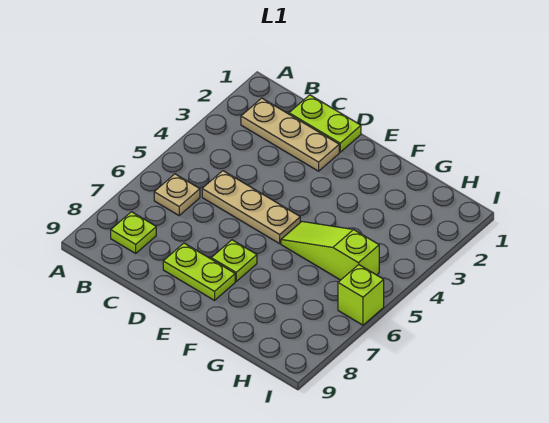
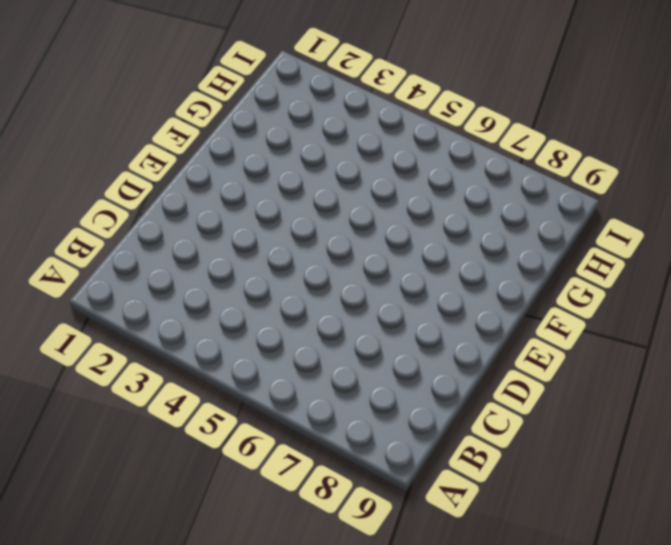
none -> tan plate B2:D2 level 1
none -> tan plate B6 level 1

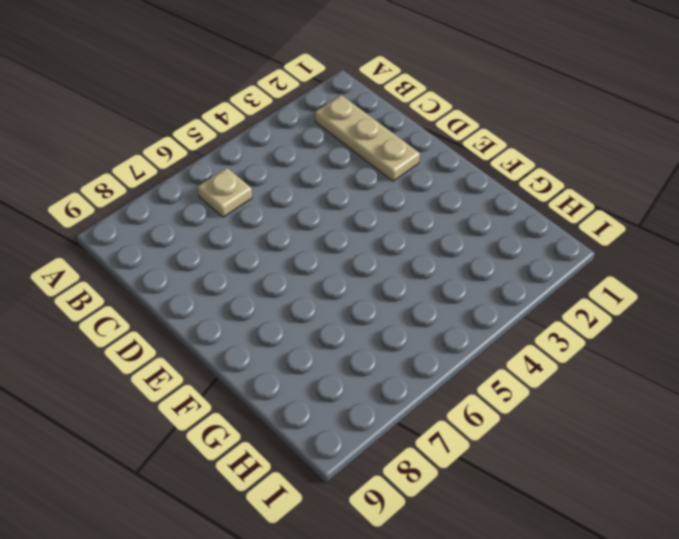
none -> lime plate B8 level 1
none -> lime plate C1:D1 level 1

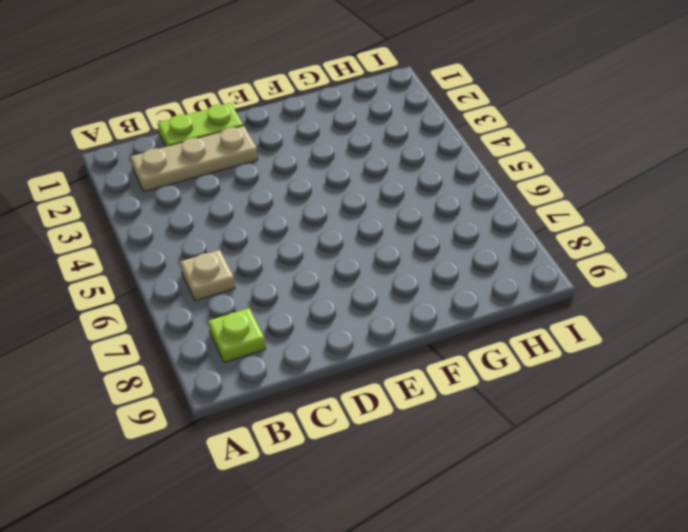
none -> tan plate C5:E5 level 1
none -> lime plate D8:E8 level 1

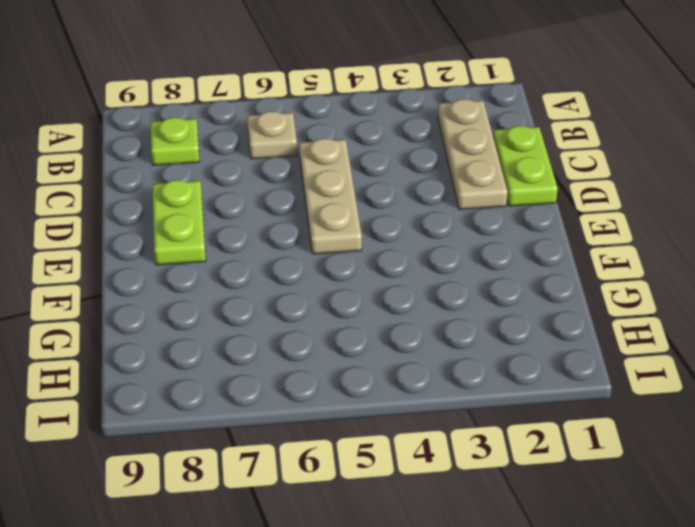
none -> lime plate E7 level 1
none -> lime slope F5:H5 level 1 top H

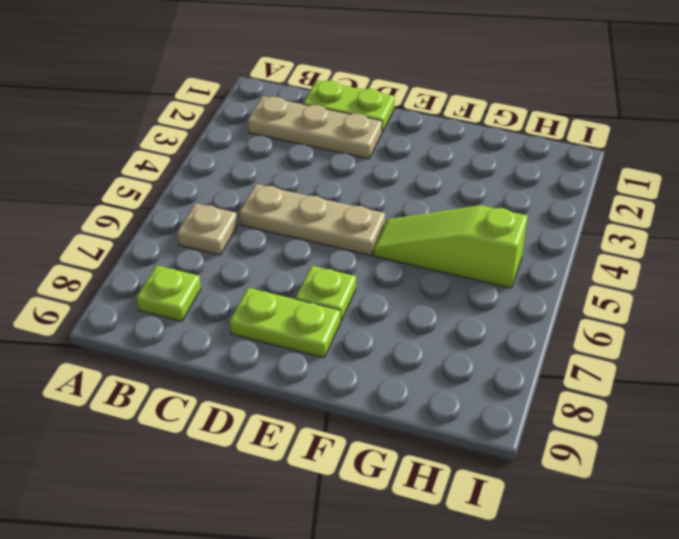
none -> lime brick I6 level 1

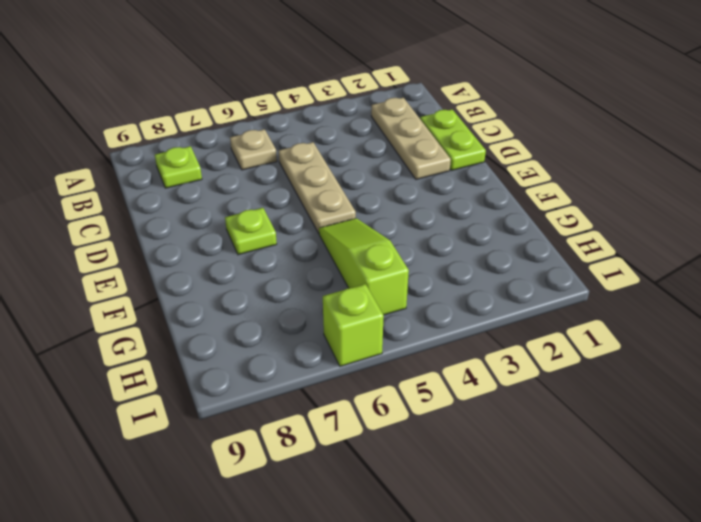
none -> lime plate D8:E8 level 1

